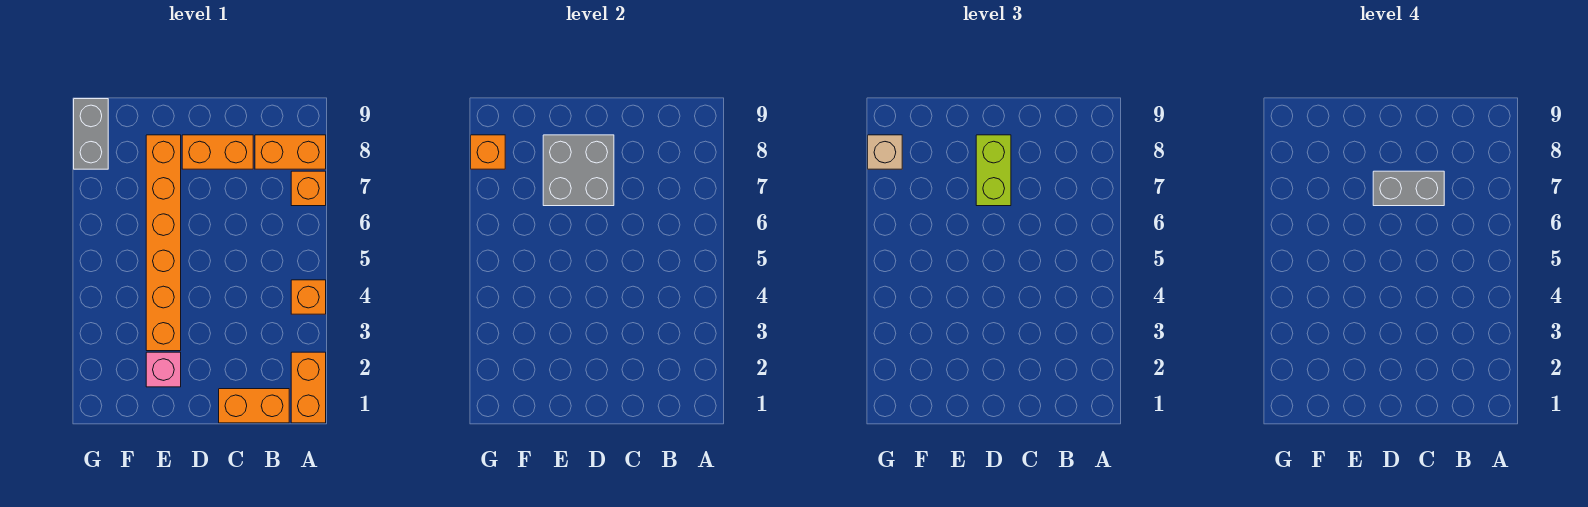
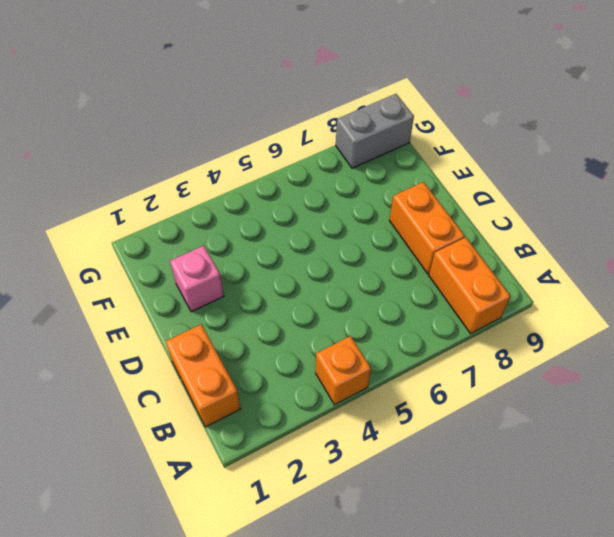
none -> orange brick A1:A2 level 1
none -> orange brick A7 level 1
none -> orange brick E3:E8 level 1

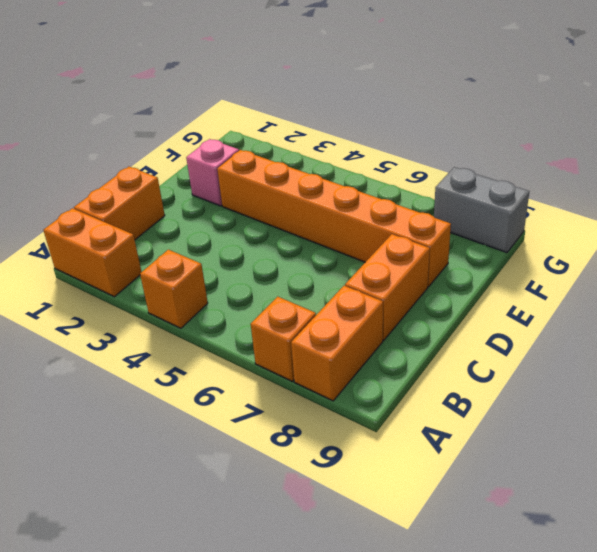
none -> grey brick D7:E8 level 2
none -> orange brick G8 level 2
none -> lime brick D7:D8 level 3

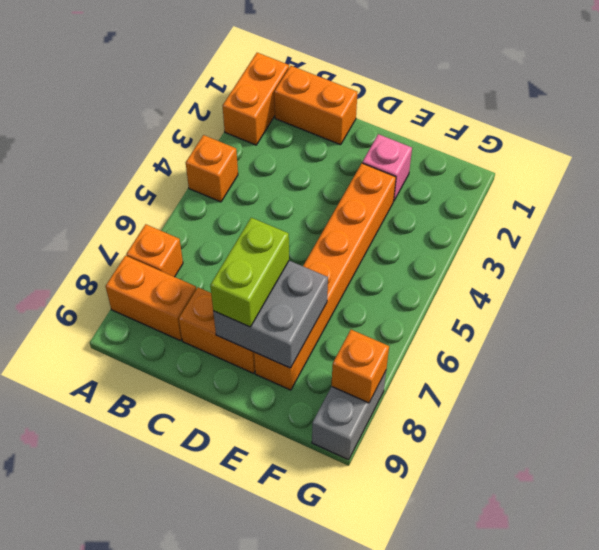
none -> tan brick G8 level 3
none -> grey brick C7:D7 level 4

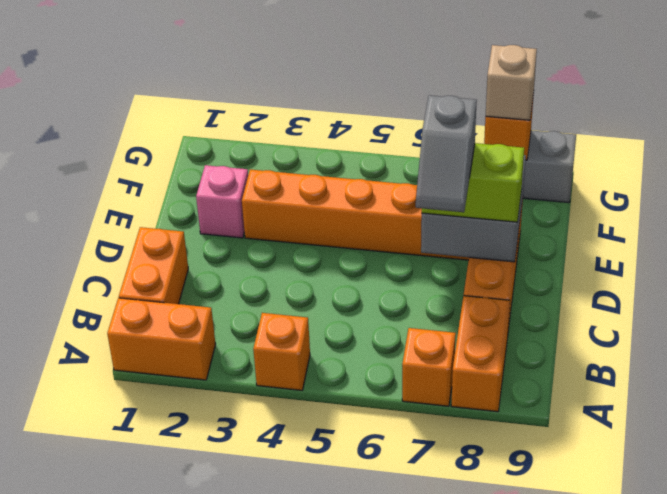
grey slope C7:D7 level 4 top D -> grey brick C7:D7 level 4

